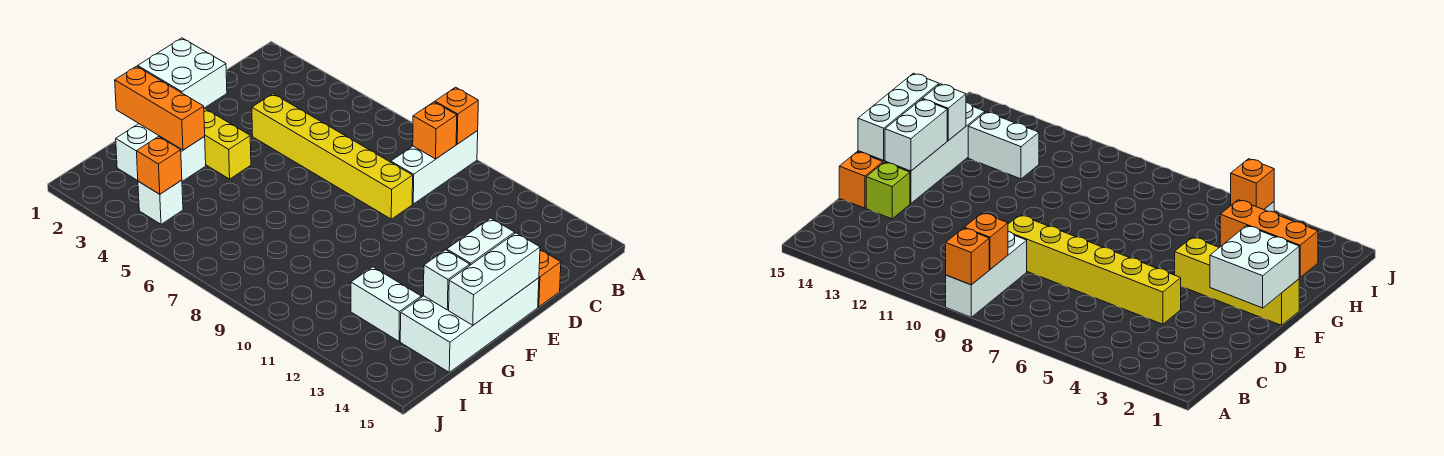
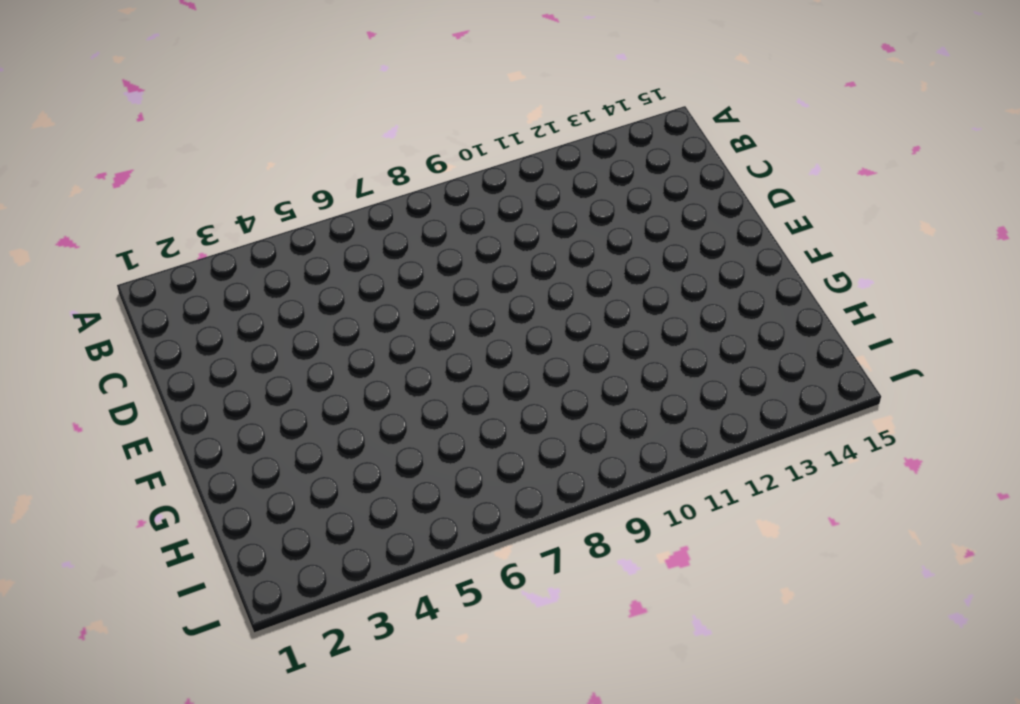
none -> white brick A9:C9 level 1
none -> yellow brick D4:D9 level 1
none -> lime brick D14 level 1

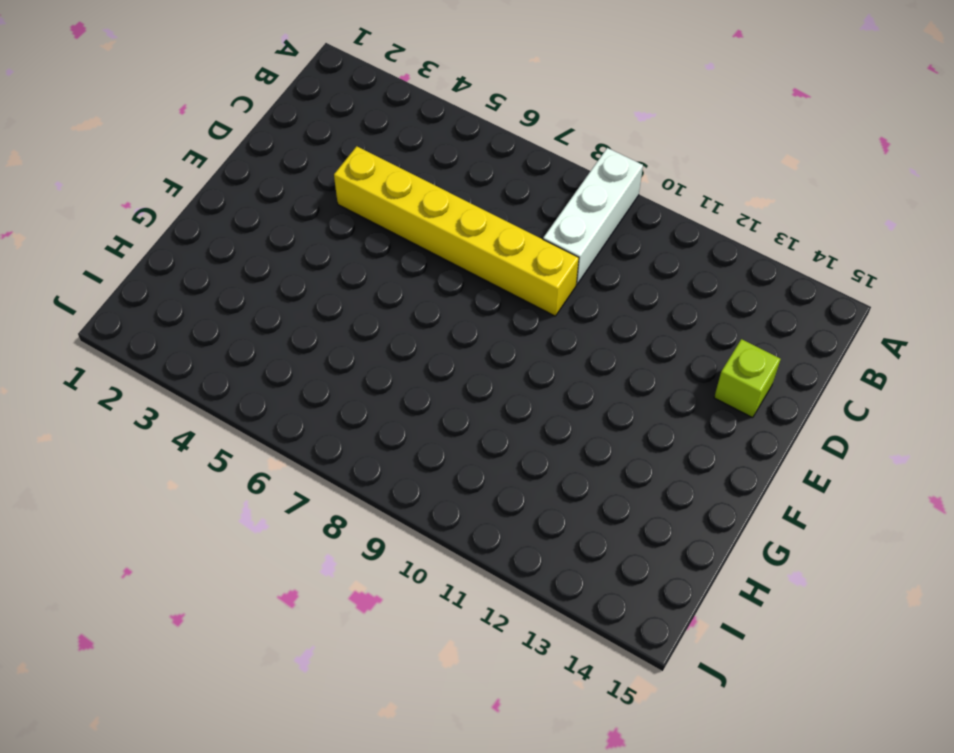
none -> orange brick D15 level 1
none -> white brick E14:H15 level 1
none -> yellow brick F1:F4 level 1

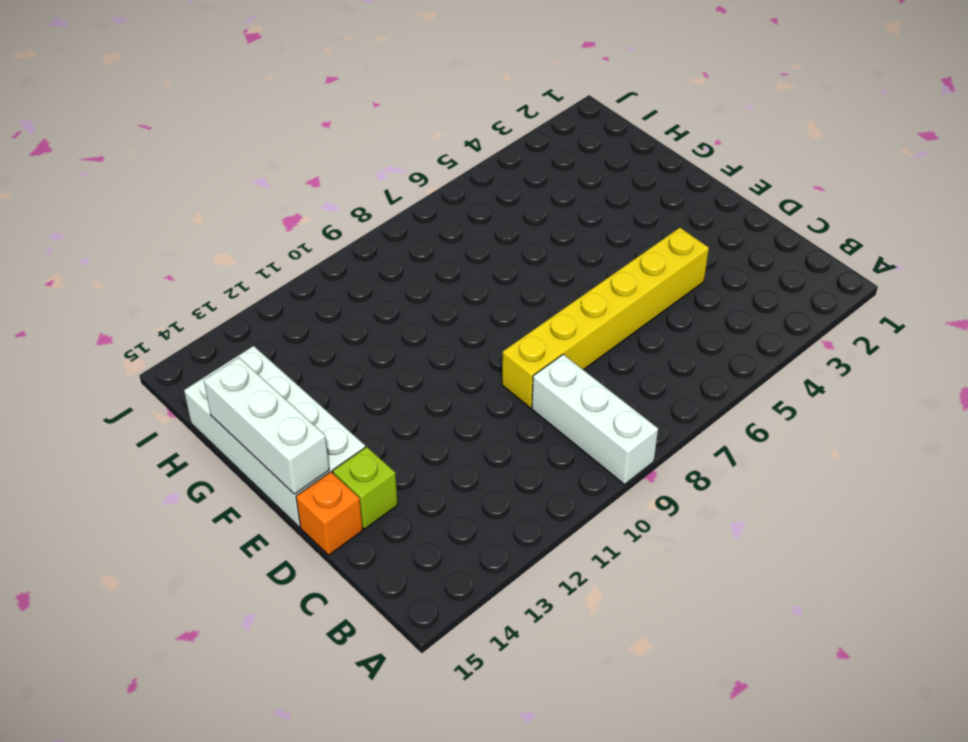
none -> yellow brick F1:F4 level 1
none -> white brick G2:H3 level 1
none -> white brick H12:H13 level 1

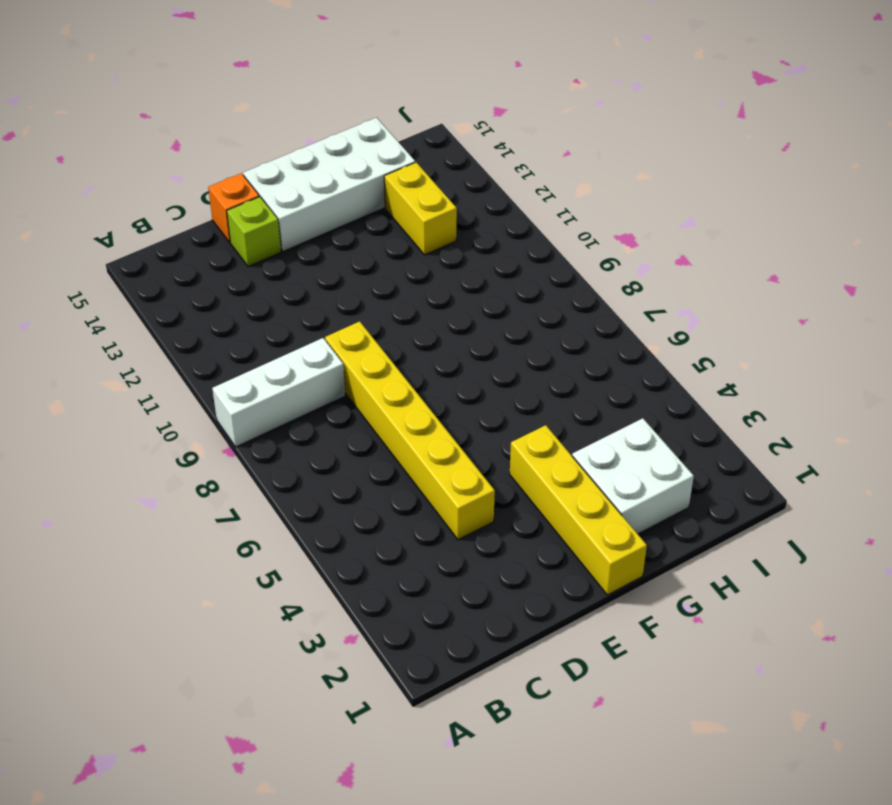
yellow brick H12:H13 level 1 -> white brick H12:H13 level 1
none -> white brick I4 level 1
none -> orange brick A9 level 2
none -> orange brick B9 level 2

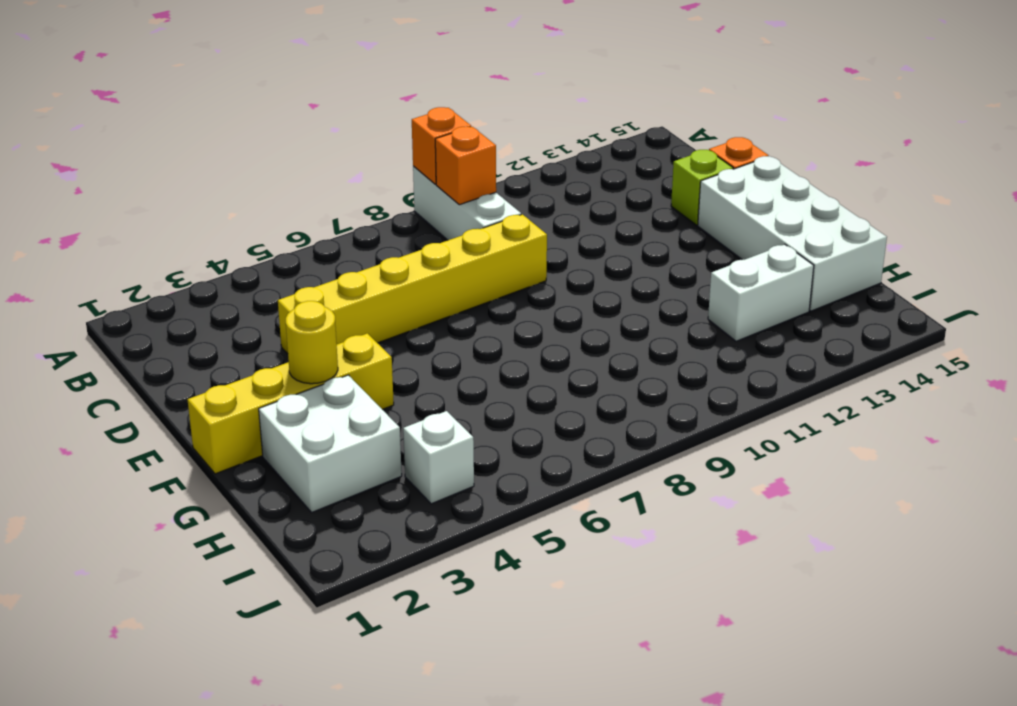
yellow round brick F3 level 2 -> none
none -> white brick E1:F2 level 2
none -> white brick E14:F14 level 2
none -> white brick E15:G15 level 2

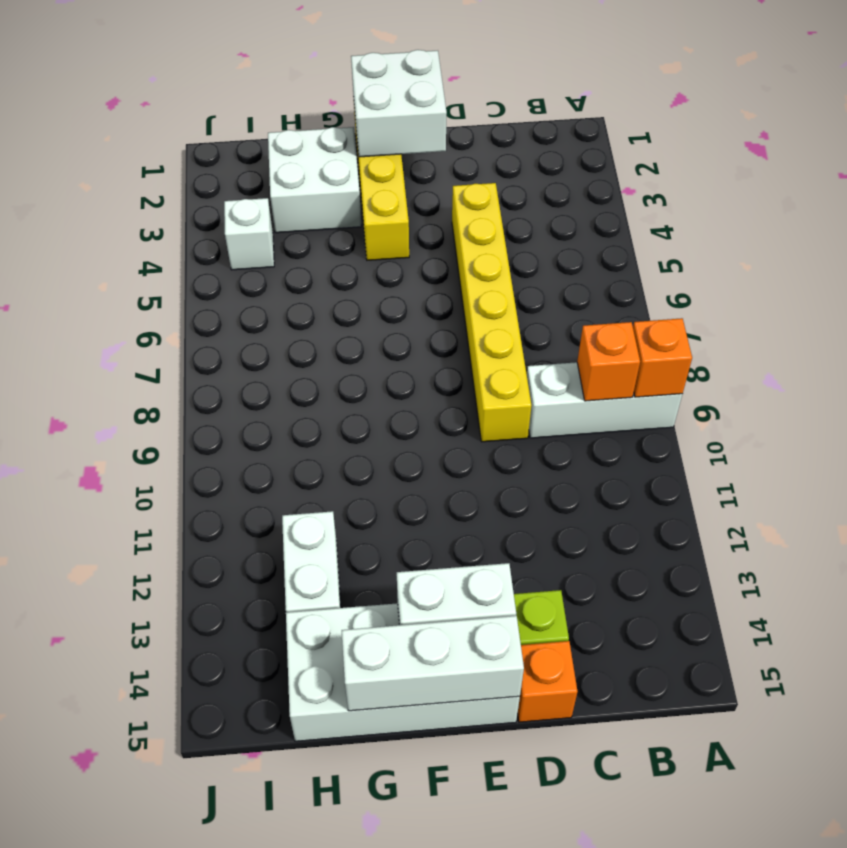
none -> orange brick G1:G3 level 2
none -> white brick G14 level 2
none -> orange brick I4 level 2

